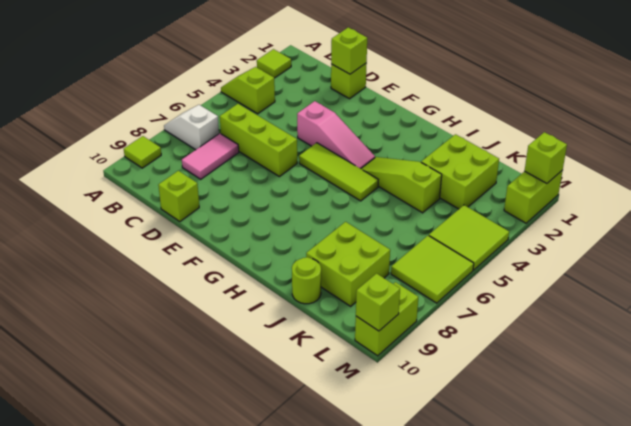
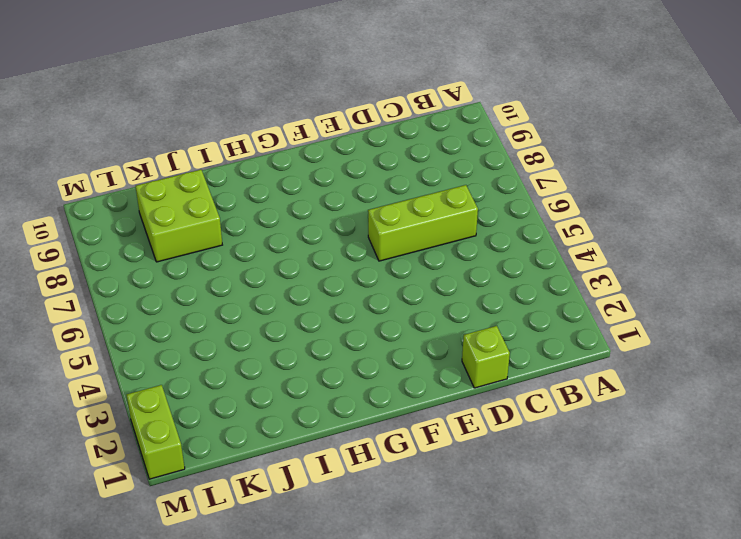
none -> lime tile A2 level 1
none -> lime slope A4:B4 level 1 top B
none -> white slope A7:B7 level 1 top B

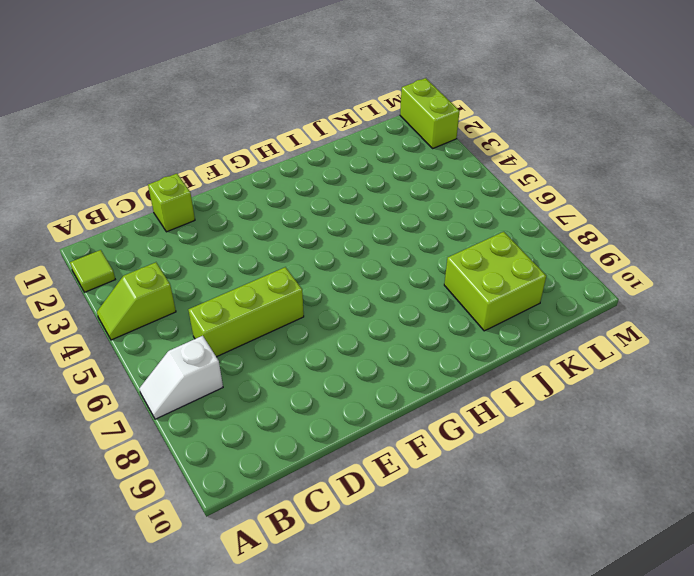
none -> lime tile A9 level 1
none -> pink tile C7:C8 level 1
none -> lime brick D10 level 1

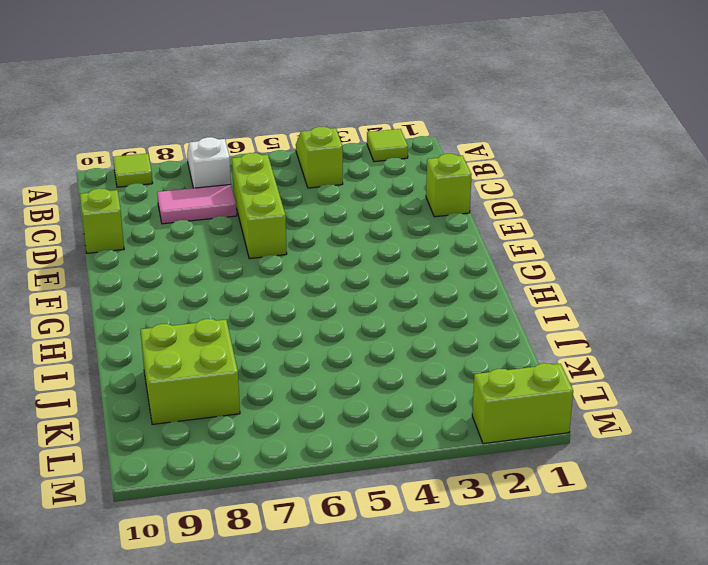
none -> pink slope E4:G4 level 1 top E
none -> lime tile F5:H5 level 1
none -> lime slope H4:J4 level 1 top J

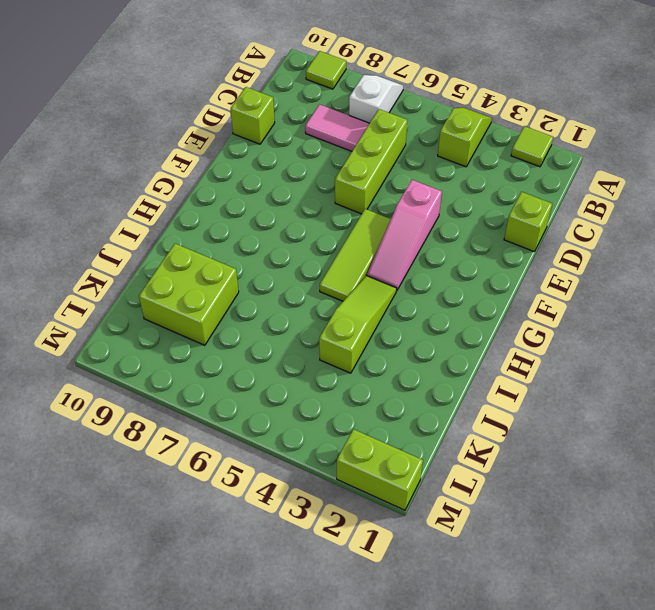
none -> lime brick J2:K3 level 1
none -> lime round brick J10 level 1
none -> lime tile L4:M5 level 1

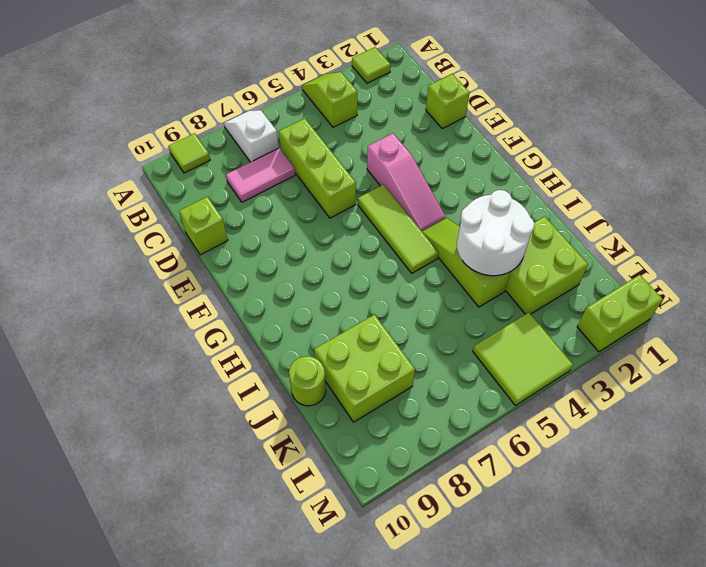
white round brick I3:J4 level 2 -> none
none -> lime tile L6:M7 level 1
none -> lime brick M9:M10 level 1
none -> lime brick D1 level 2

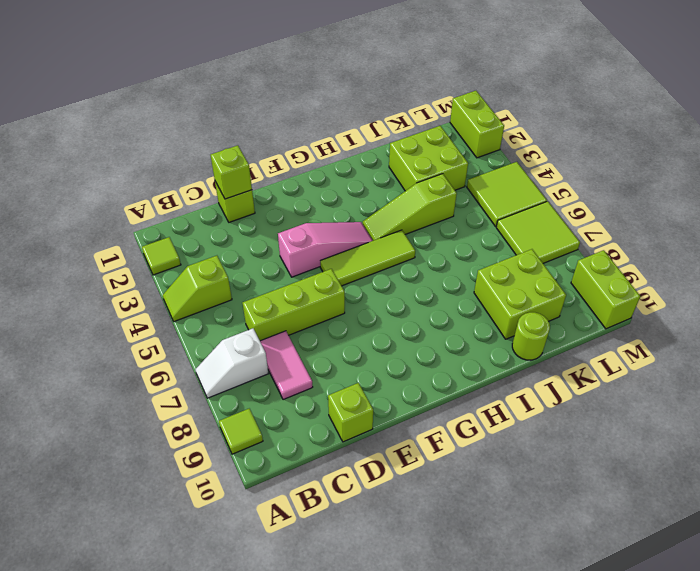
none -> lime brick M1 level 2
none -> lime brick M10 level 2

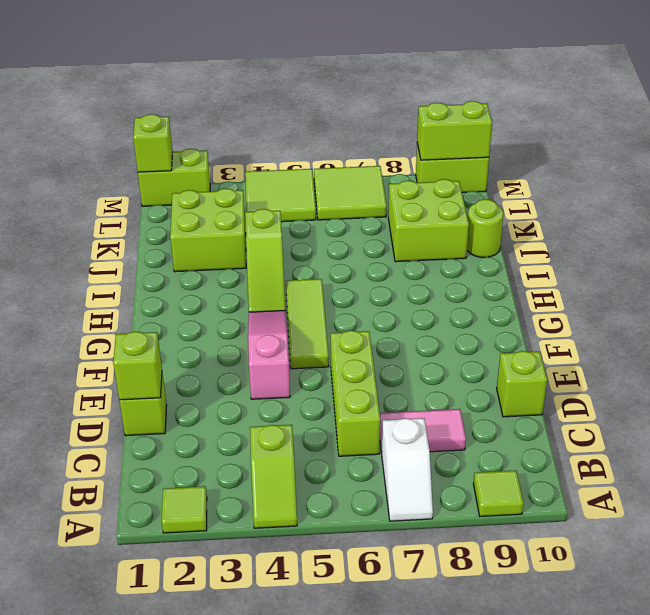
lime brick M9:M10 level 2 -> lime brick M10 level 2

